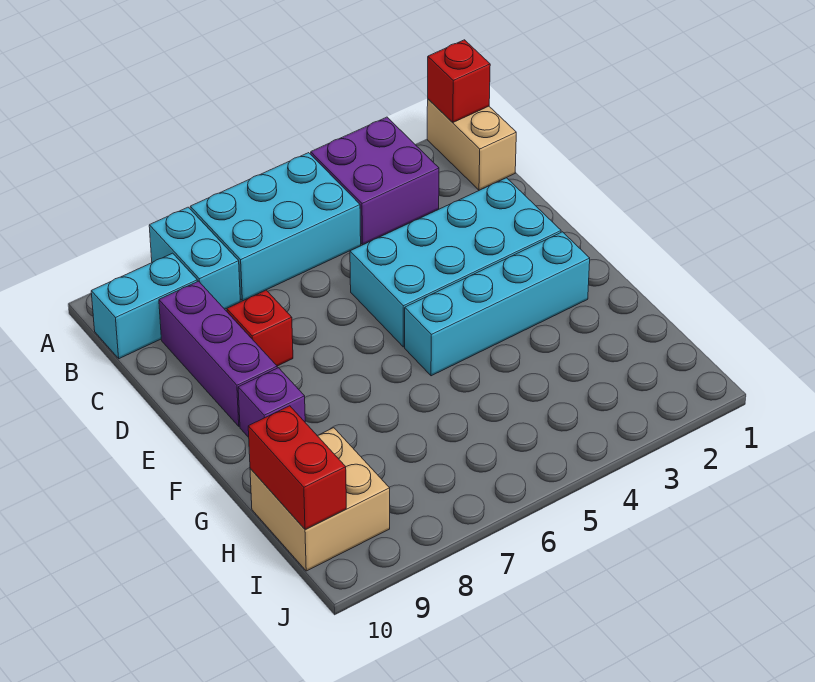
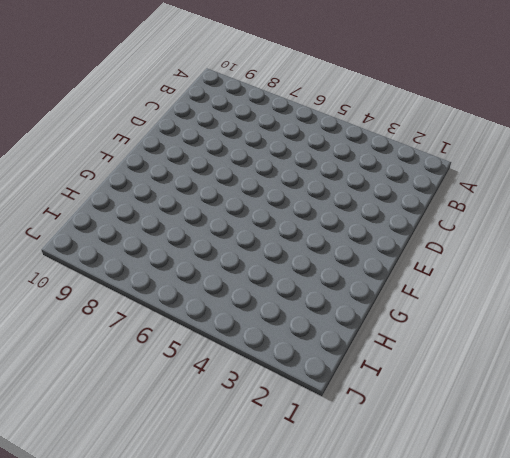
none -> tan brick A1:B1 level 1
none -> purple brick A3:B4 level 1
none -> cyan brick A5:B7 level 1

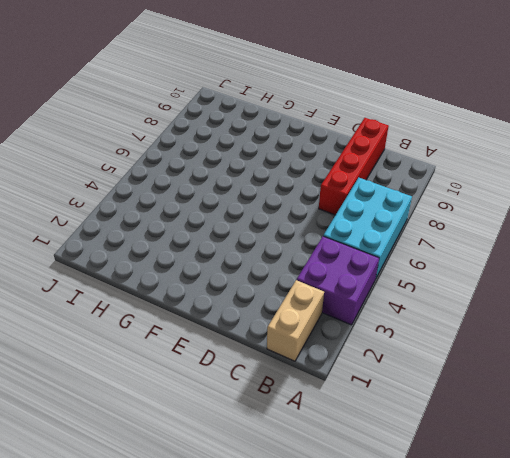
tan brick B1:B2 level 1 -> tan brick A1:B1 level 1
red brick C7:C10 level 1 -> purple brick C9:E9 level 1
none -> cyan brick A8:B8 level 1
none -> cyan brick B9:B10 level 1
none -> cyan brick D2:E5 level 1

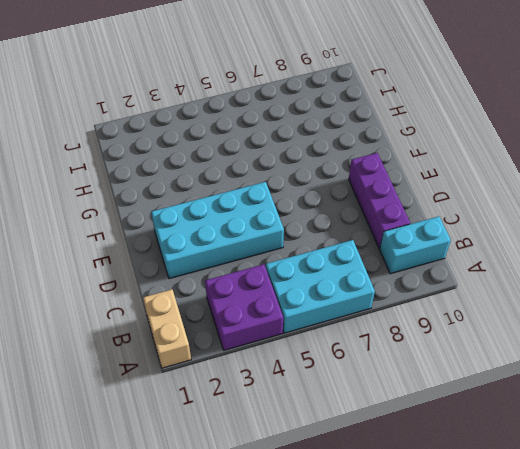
none -> cyan brick A8:B8 level 1
none -> red brick D8 level 1
none -> cyan brick F2:F5 level 1

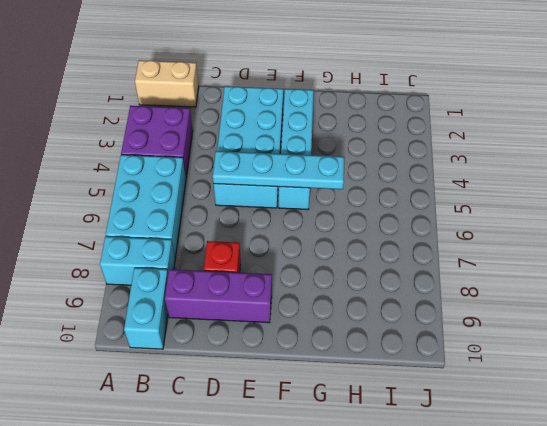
cyan plate D5:G5 level 2 -> none
none -> purple brick F9 level 1
none -> tan brick H9:I10 level 1
none -> red brick A1 level 2

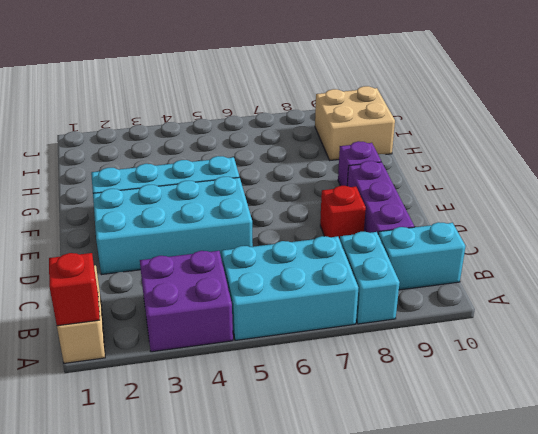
none -> red brick H10:I10 level 2

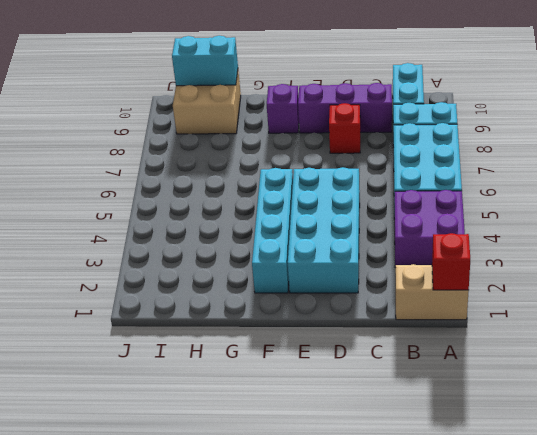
cyan brick H10:I10 level 2 -> red brick H10:I10 level 2

